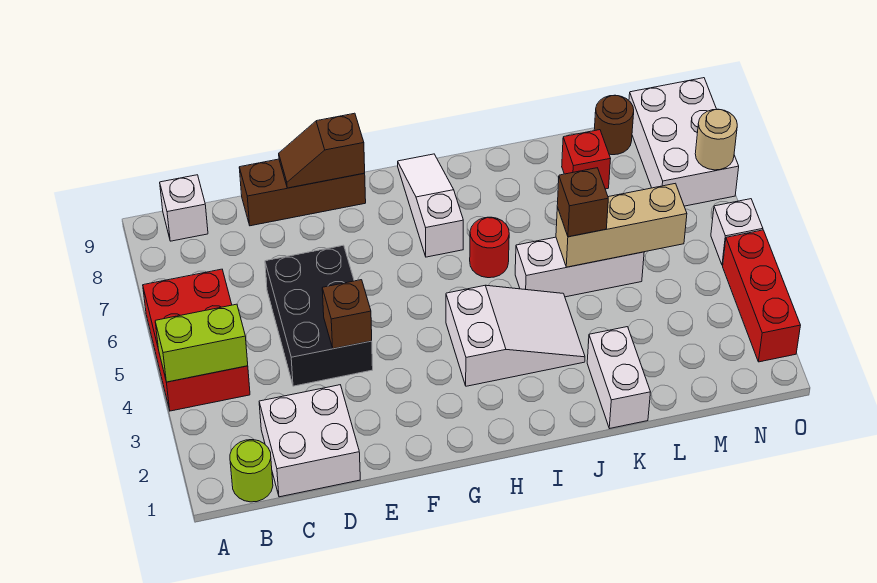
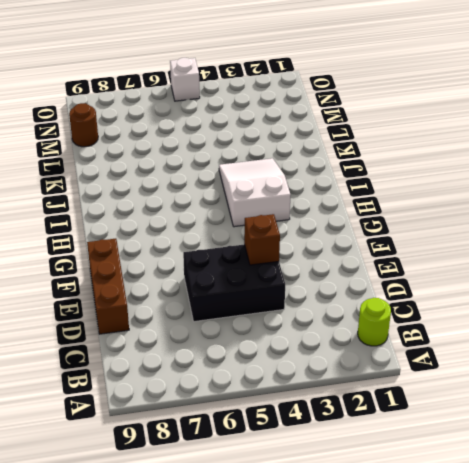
none -> red brick A4:B6 level 1
none -> white brick B9 level 1
none -> white brick C1:D2 level 1

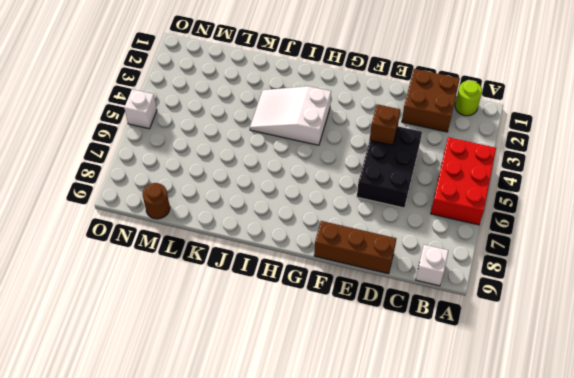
brown brick C1:D2 level 1 -> white brick C1:D2 level 1
none -> white slope H7:H9 level 1 top 7
none -> red round brick I6 level 1
none -> white brick J5:L5 level 1

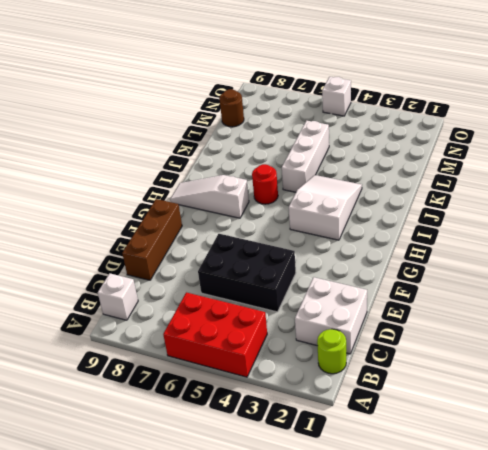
none -> white brick K1:K2 level 1
none -> red brick L8 level 1
none -> white brick N7:O9 level 1

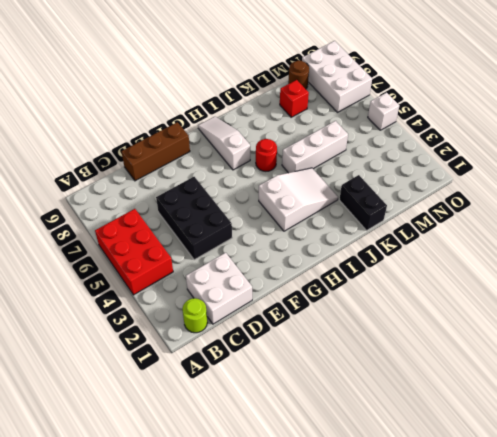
black brick K1:K2 level 1 -> white brick K1:K2 level 1
none -> white brick B9 level 1
none -> red brick O2:O4 level 1
none -> lime brick A4:B4 level 2

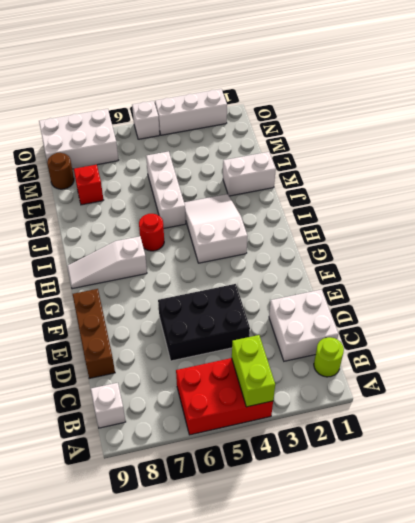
white brick O2:O4 level 1 -> red brick O2:O4 level 1
none -> brown brick E4 level 2
none -> brown slope E9:F9 level 2 top F
none -> tan brick K5:M5 level 2

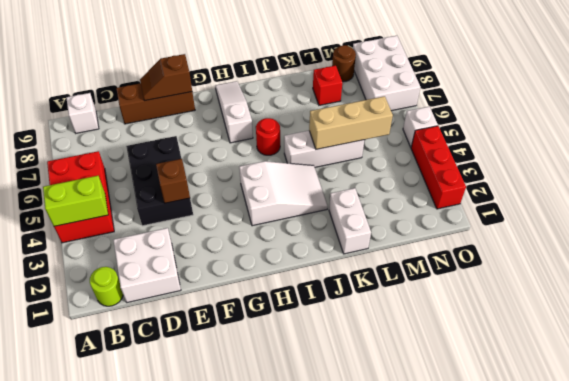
none -> tan round brick O7 level 2
none -> brown brick K5 level 3

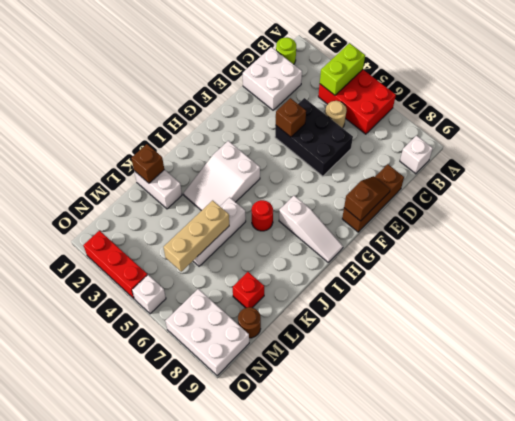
tan round brick C5 level 1 -> tan round brick O7 level 2
brown brick K1 level 2 -> brown brick K5 level 3

